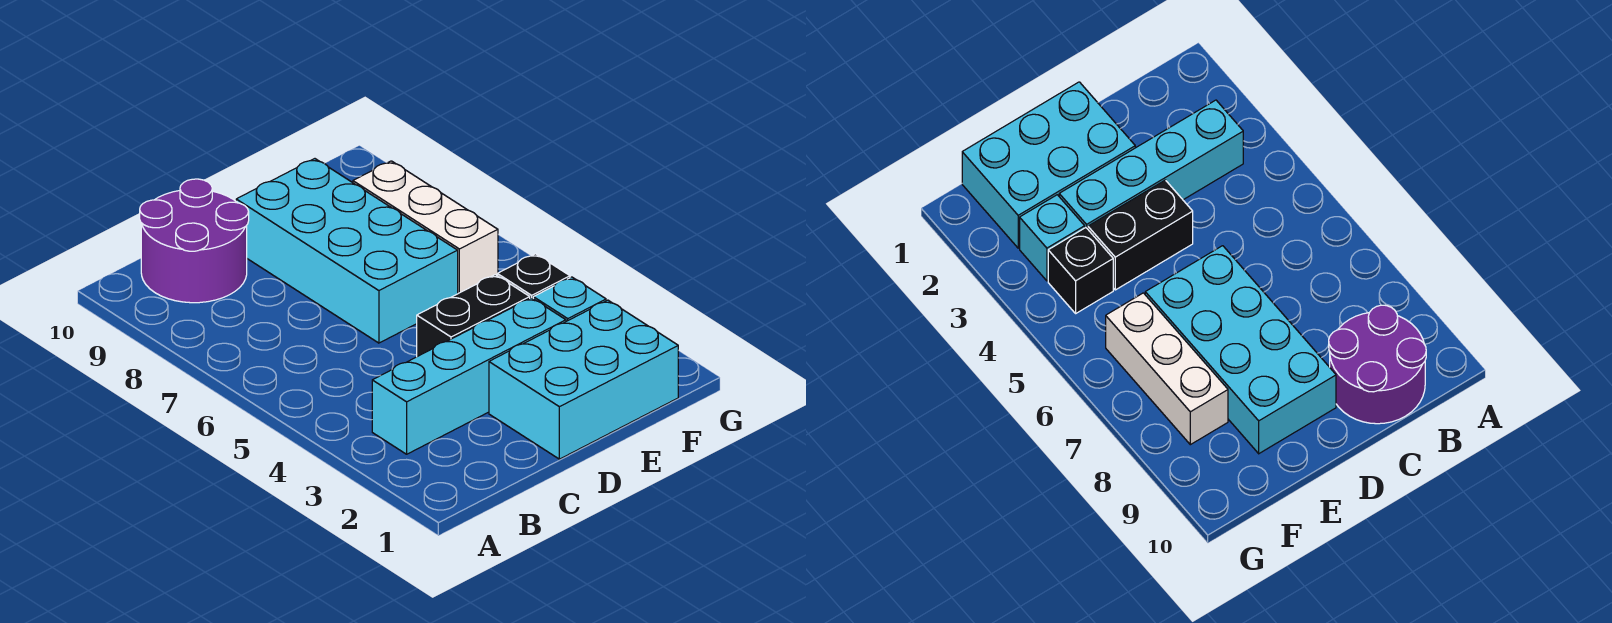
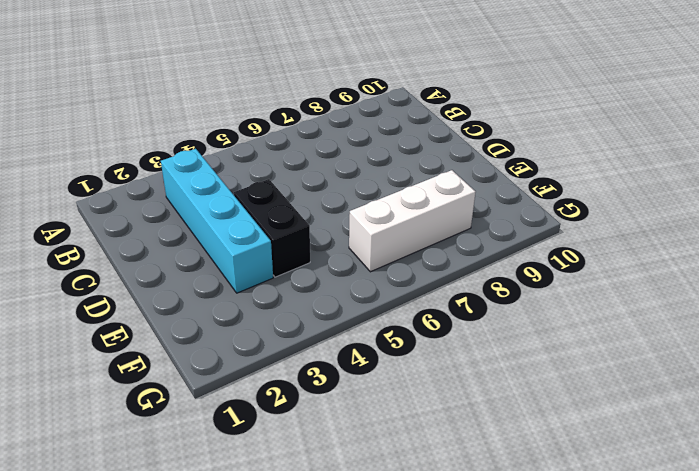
none -> purple round brick B9:C10 level 1
none -> cyan brick D1:F2 level 1

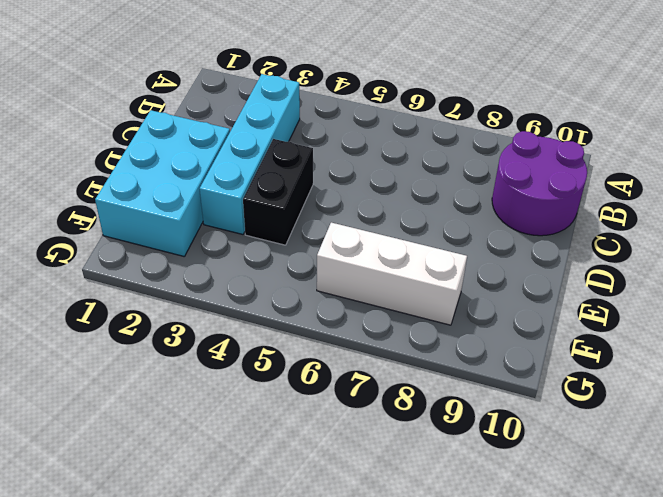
none -> cyan brick D6:E9 level 1
none -> cyan brick F3 level 1

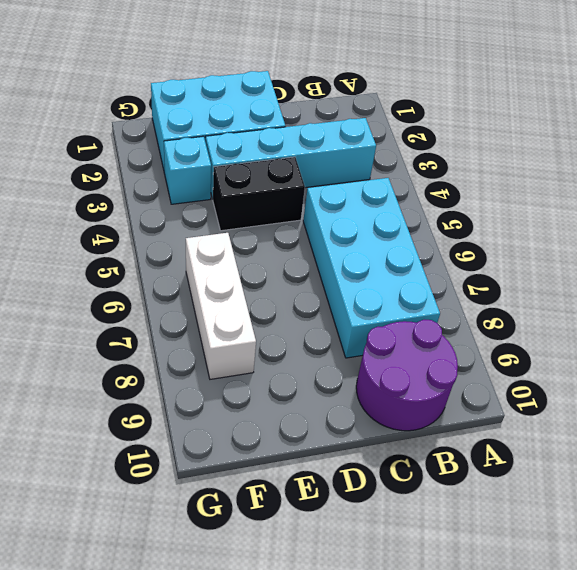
cyan brick B5:C8 level 1 -> cyan brick D6:E9 level 1
none -> black brick F4 level 1

